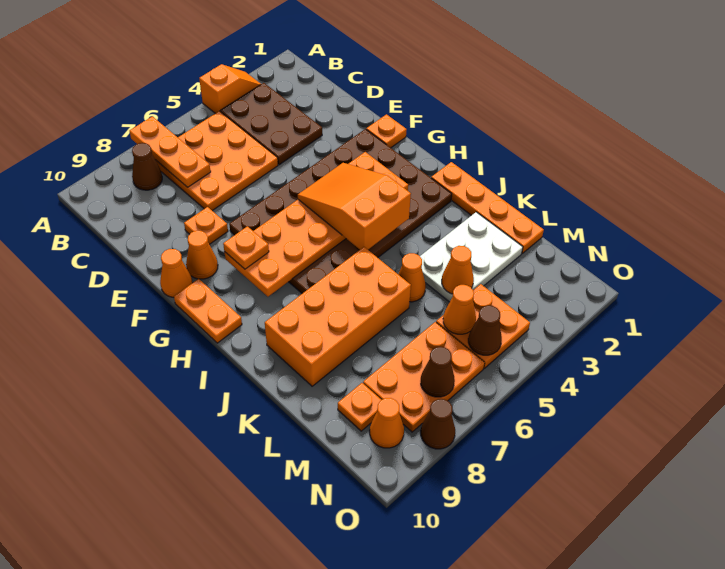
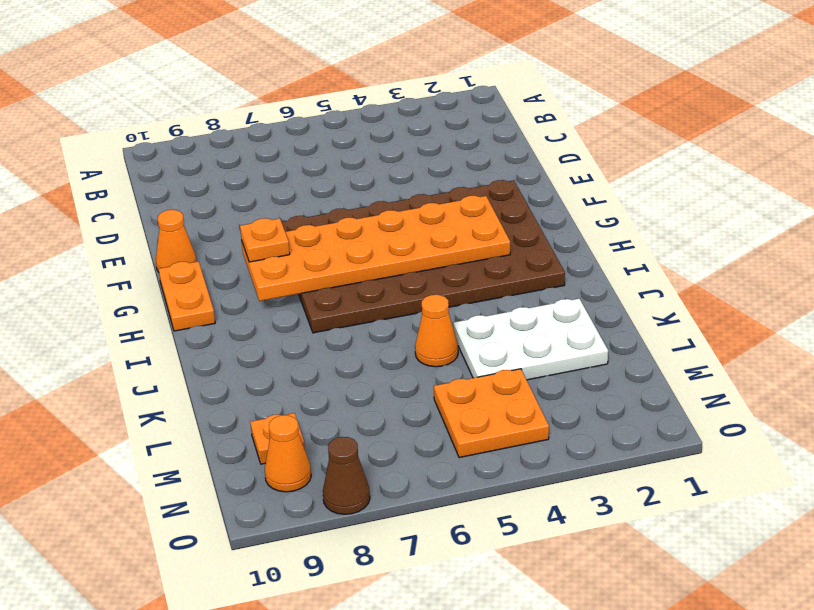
none -> orange slope A3:A4 level 1 top 4
none -> brown plate B3:D4 level 1
none -> orange plate B5:D7 level 1

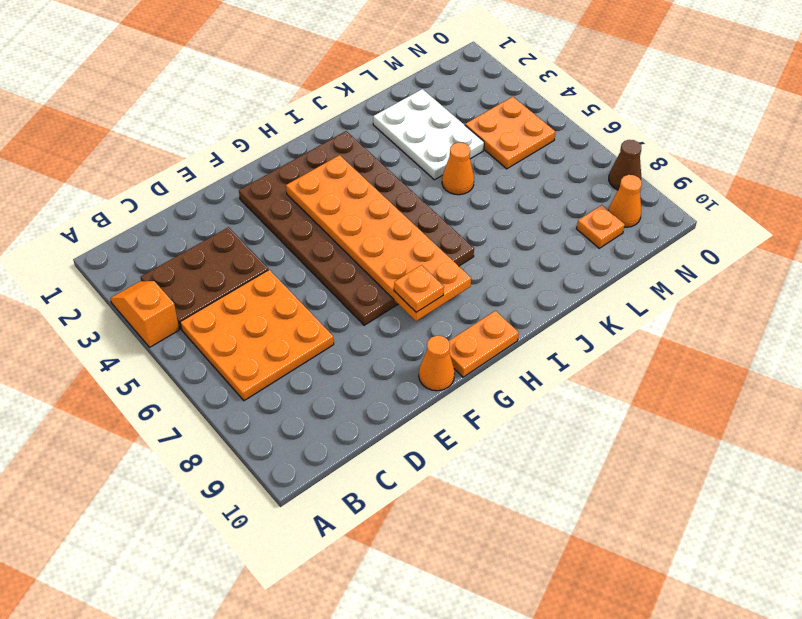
none -> brown cone B8 level 1
none -> orange plate E8 level 1
none -> orange plate F1 level 1

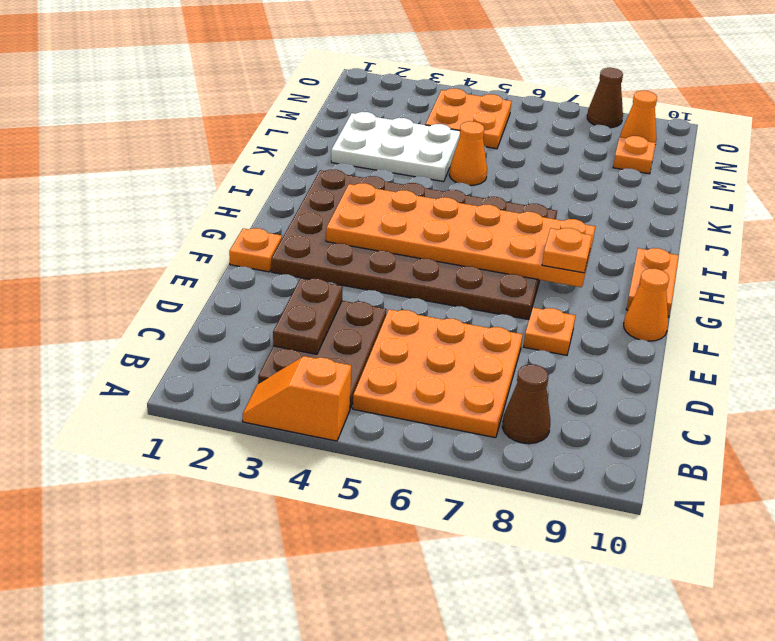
brown plate C3:D3 level 2 -> none
none -> orange cone F9 level 1
none -> orange plate I1:L1 level 1
none -> orange brick J6:K9 level 1

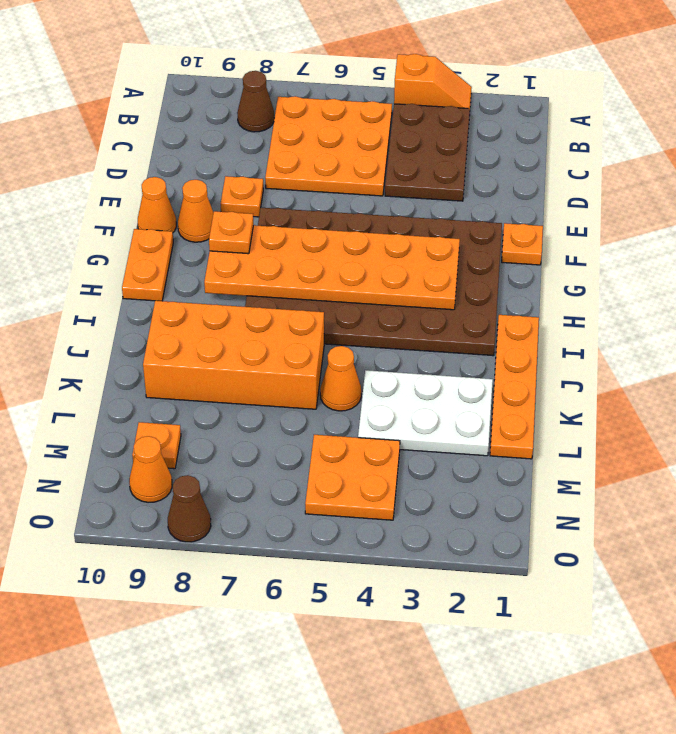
none -> orange plate M6:N8 level 1
none -> orange plate A7:C7 level 2
none -> orange cone L4 level 2

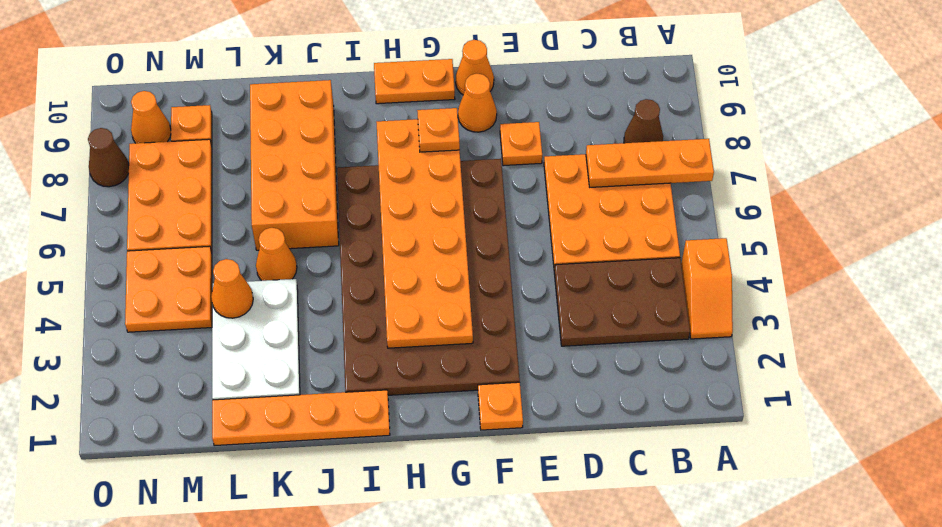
none -> orange cone M5 level 2
none -> brown cone N5 level 2
none -> brown cone N7 level 2

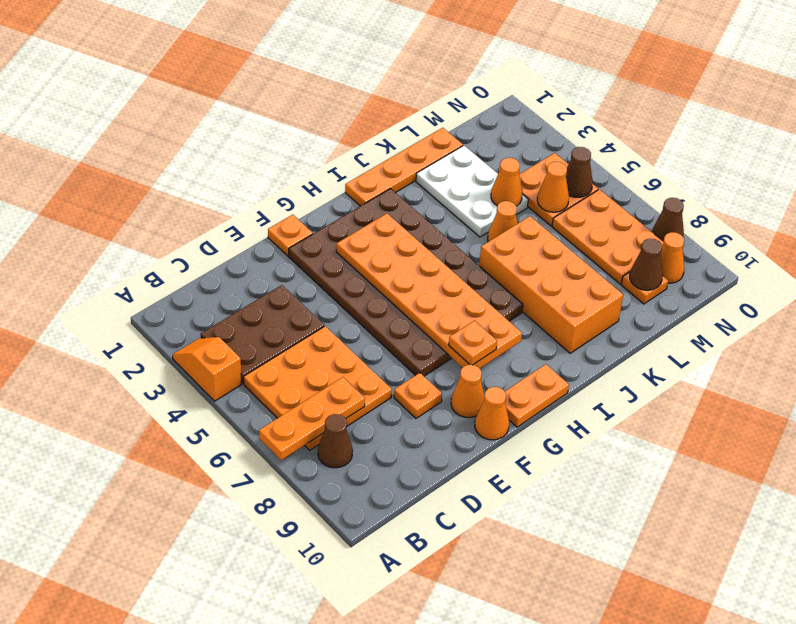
brown cone M9 level 2 -> brown cone N7 level 2
none -> orange slope G4:I5 level 3 top I

